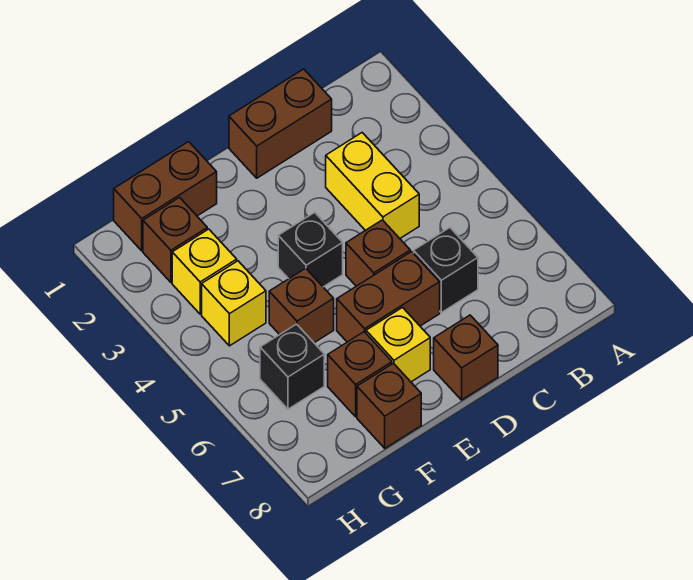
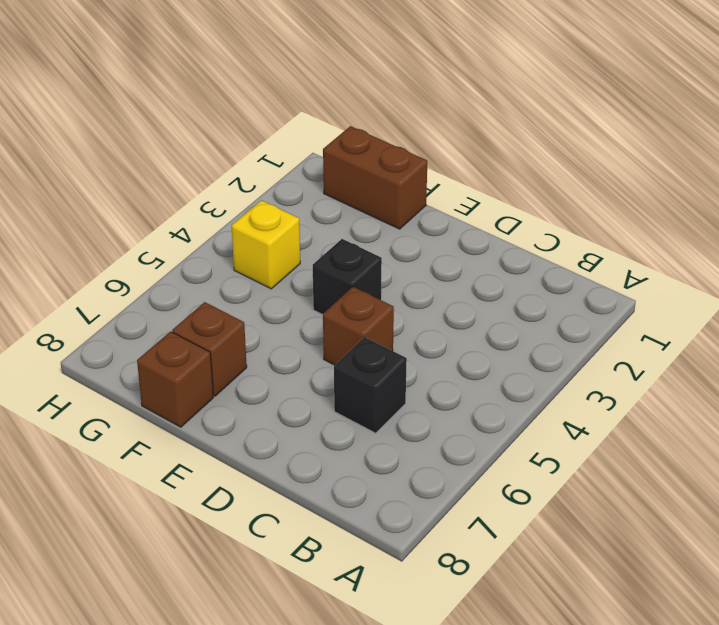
none -> brown brick C1:D1 level 1
none -> yellow brick C3:C4 level 1
none -> brown brick D6:E6 level 1

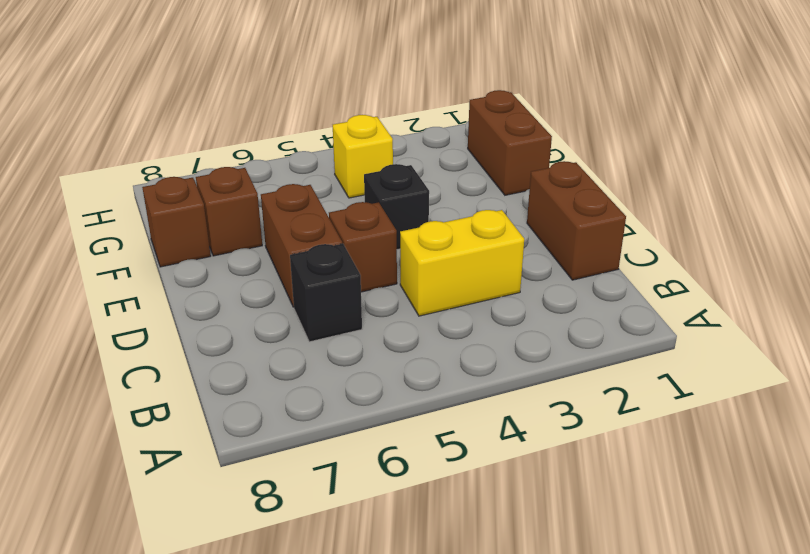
none -> brown brick D8 level 1
none -> yellow brick E7 level 1
none -> brown brick F5 level 1

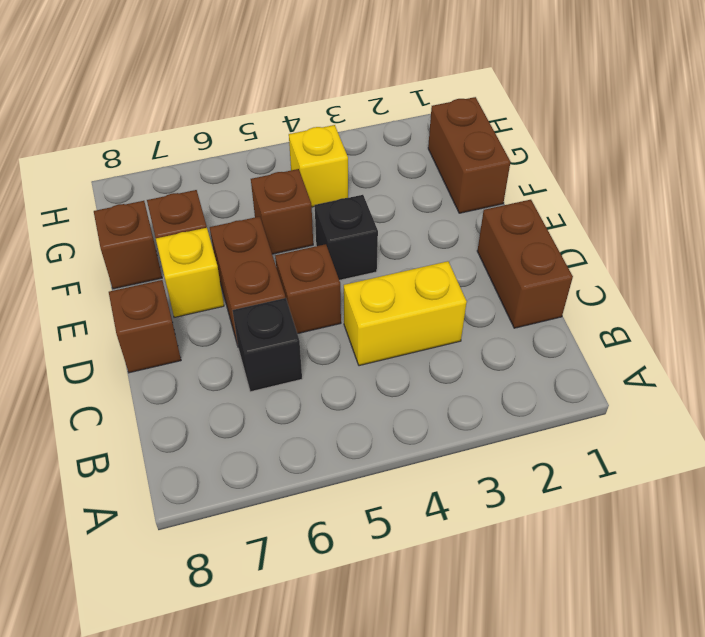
none -> brown brick G2 level 1
none -> yellow brick G3 level 1
none -> black brick G6 level 1

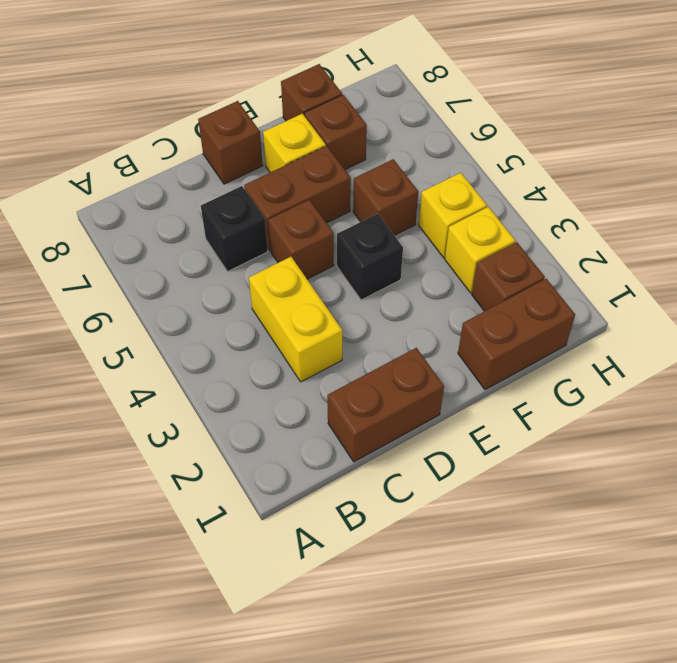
none -> black brick G6 level 1

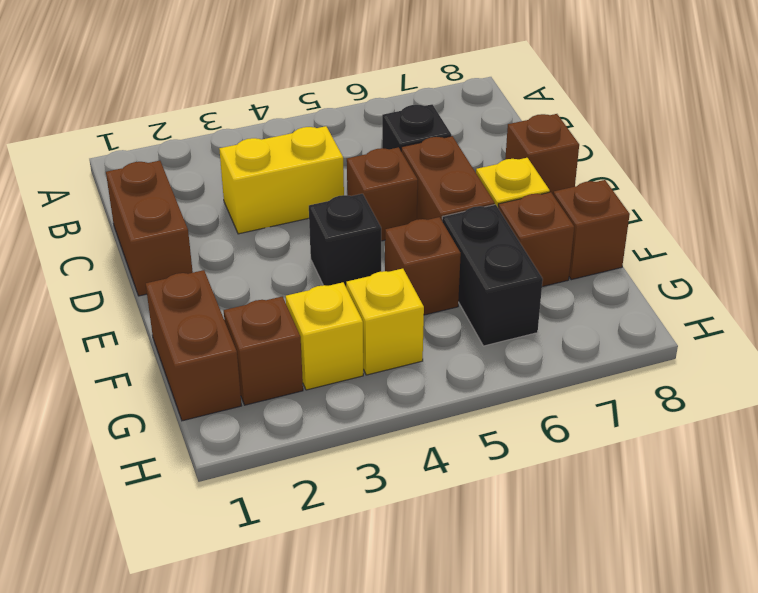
black brick F6:G6 level 1 -> black brick G6 level 1

